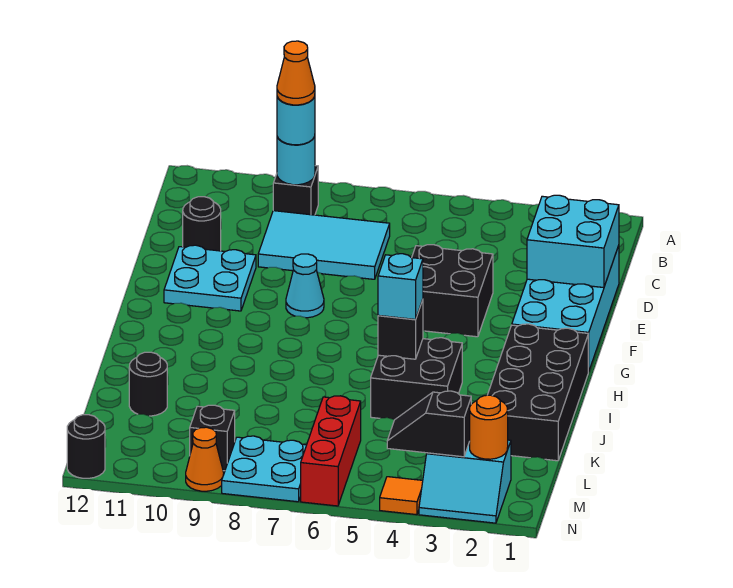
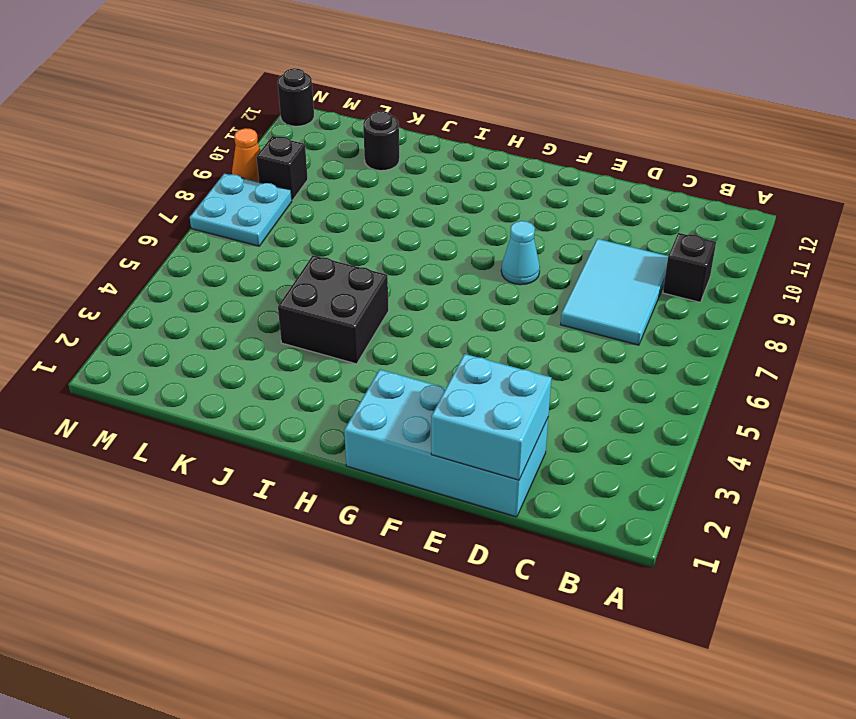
none -> black round brick D11 level 1
none -> black brick E4:F5 level 1
none -> cyan plate E10:F11 level 1

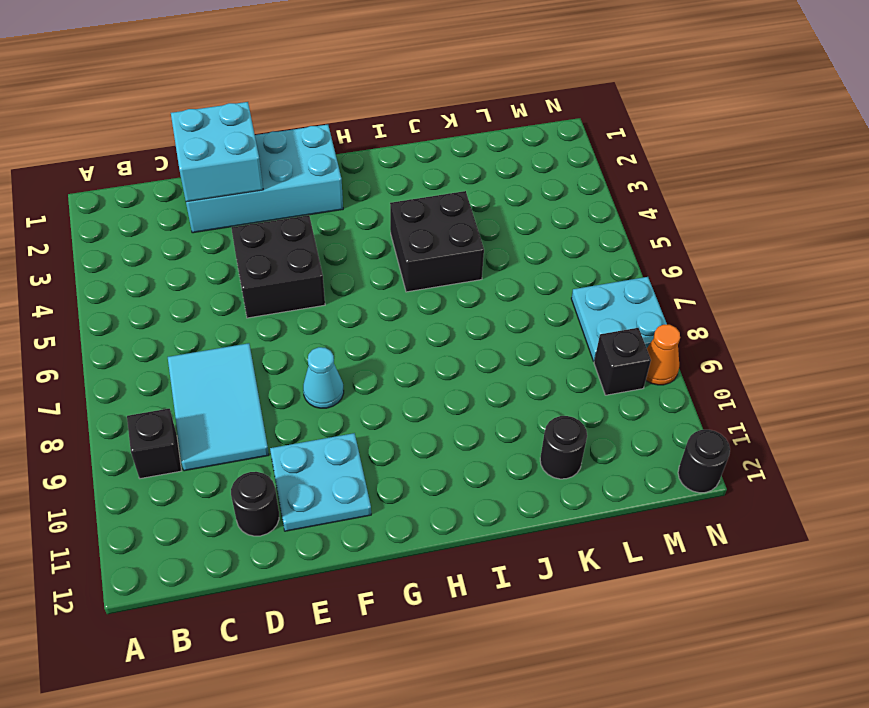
none -> black brick H1:K2 level 1
none -> red brick L6:N6 level 1
none -> cyan slope M2:N3 level 1 top M

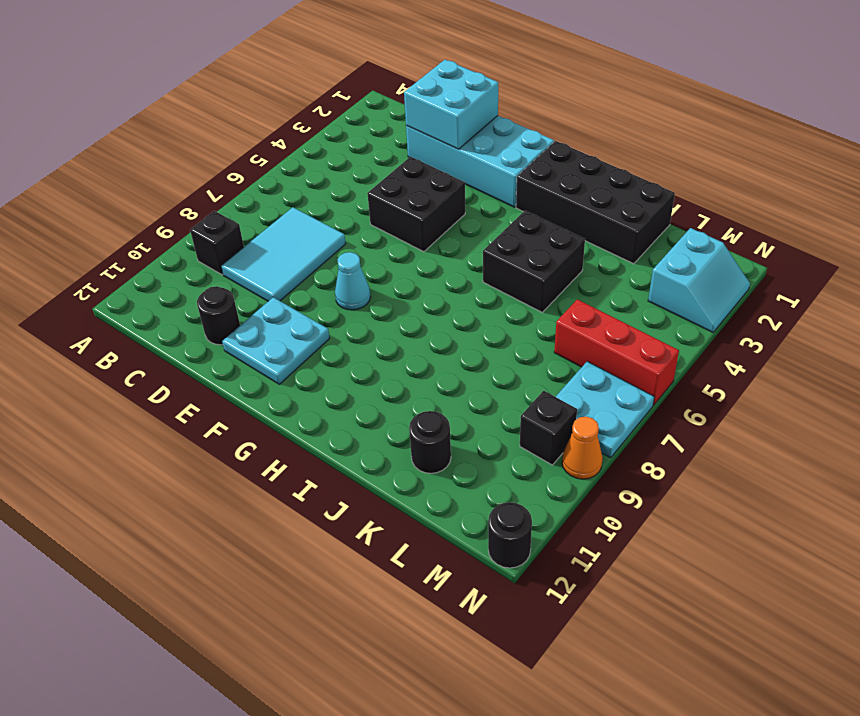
none -> orange tile N4 level 1
none -> cyan round brick B9 level 2
none -> black brick I5 level 2

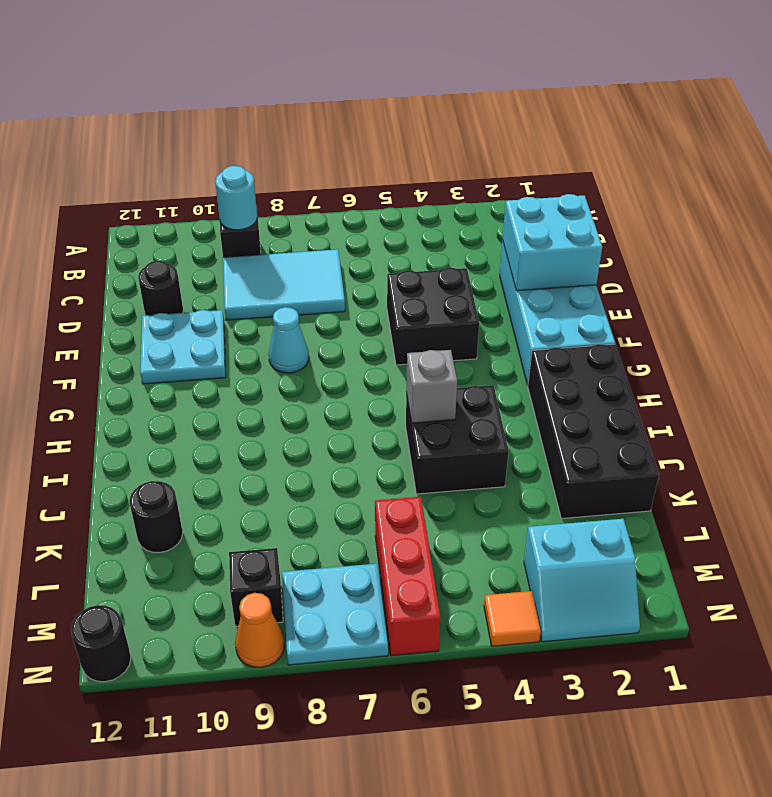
grey brick I5 level 2 -> black brick I5 level 2
none -> orange round brick M2 level 2
none -> black slope M3:M4 level 2 top 3
none -> cyan round brick B9 level 3

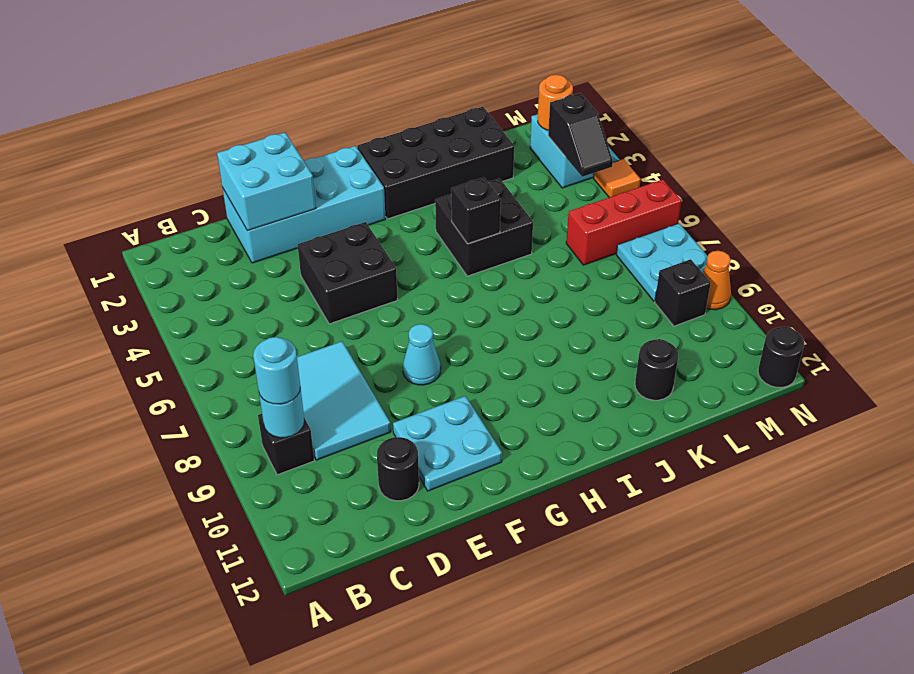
none -> cyan brick I5 level 3
none -> orange cone B9 level 4

